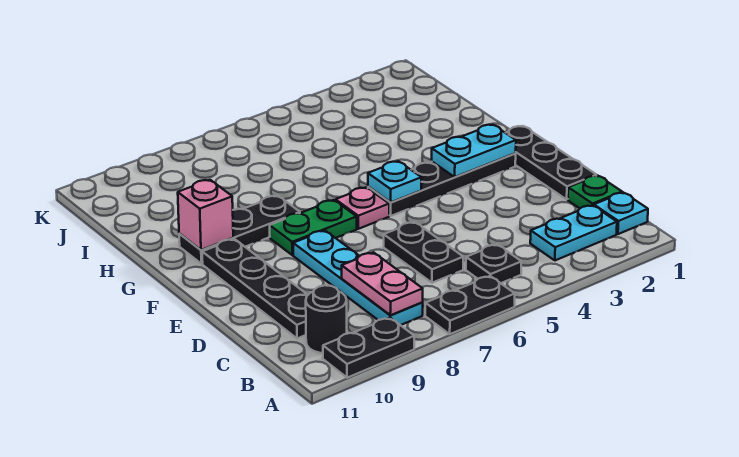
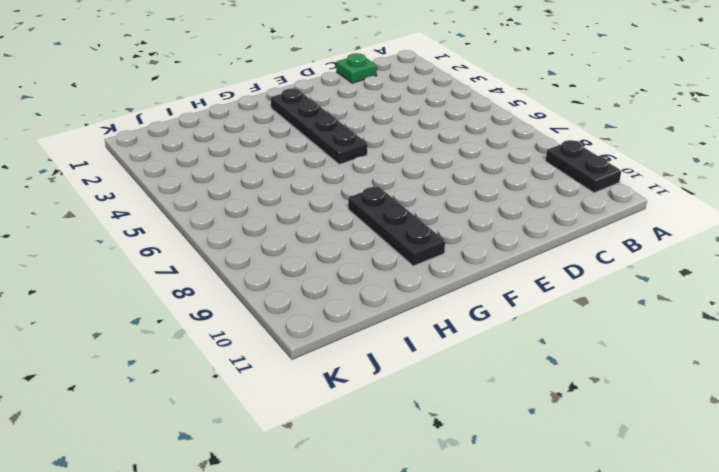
none -> black plate A6:A7 level 1
none -> cyan plate B1 level 1
none -> cyan plate B2:B3 level 1

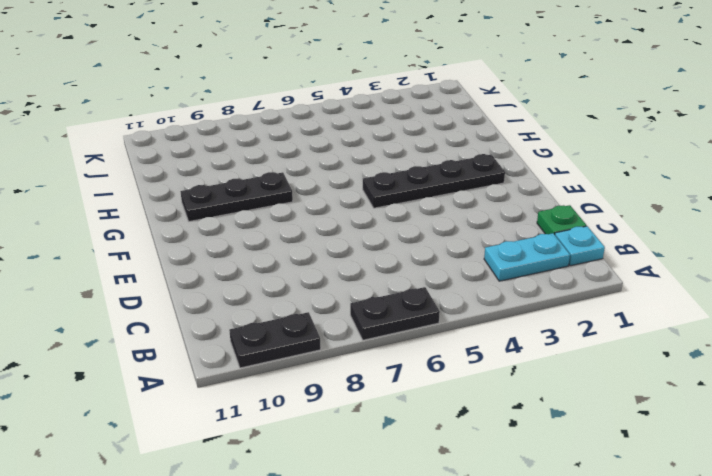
none -> black plate B5 level 1
none -> cyan plate B8:E8 level 1
none -> black round brick B10 level 1

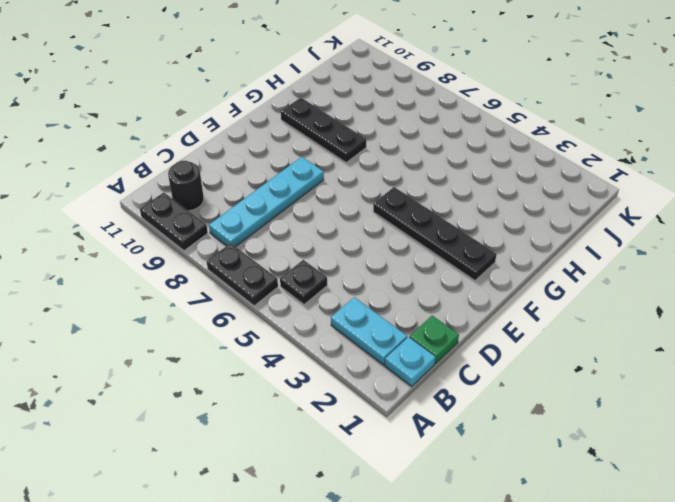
none -> black plate C6:D6 level 1
none -> black plate C10:F10 level 1
none -> black plate D1:F1 level 1

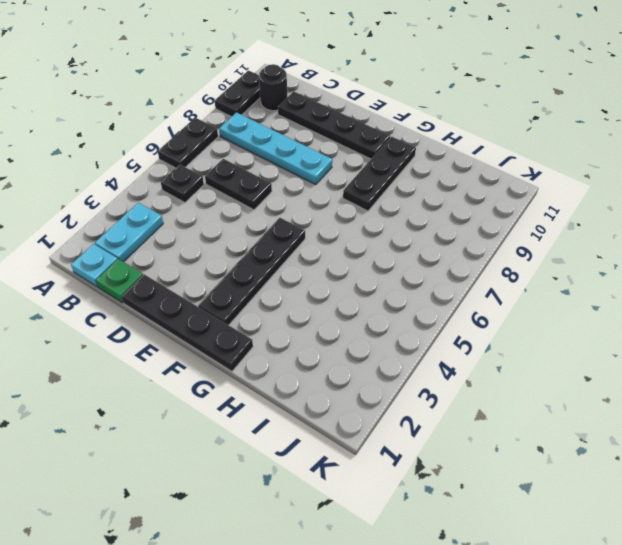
black plate D1:G1 level 1 -> black plate D1:F1 level 1
none -> pink plate F6 level 1
none -> green plate F7:F8 level 1
none -> pink plate B8:C8 level 2

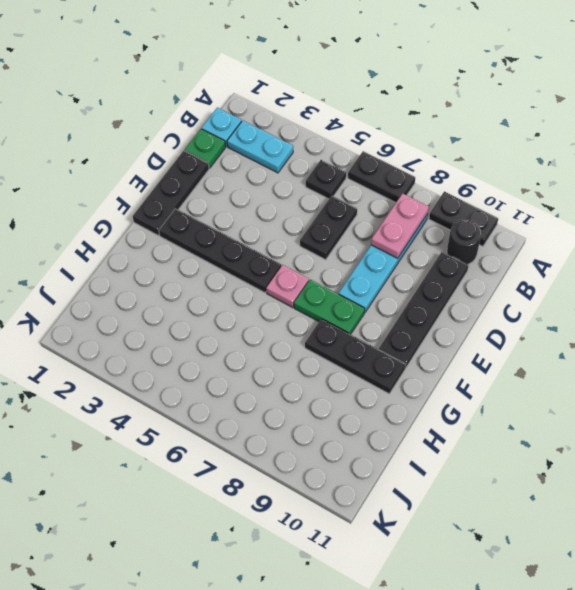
none -> cyan plate F2:F3 level 2
none -> cyan plate F5 level 2
none -> pink brick G10 level 2

